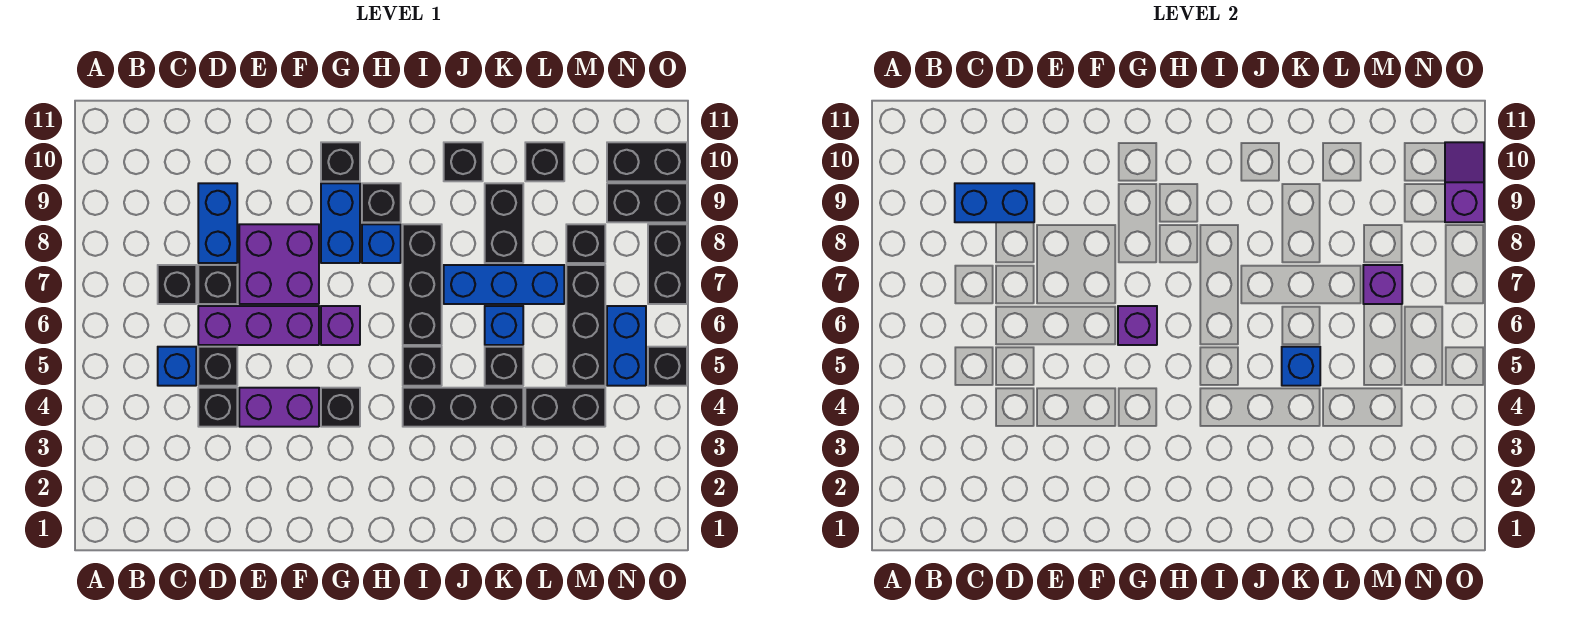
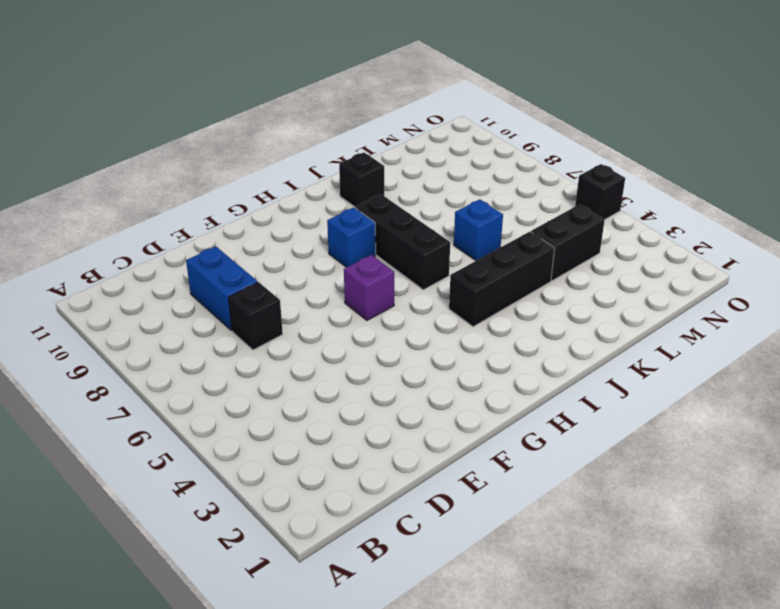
none -> blue brick C5 level 1
none -> black brick C7 level 1
none -> black brick D4 level 1
none -> black brick D5 level 1

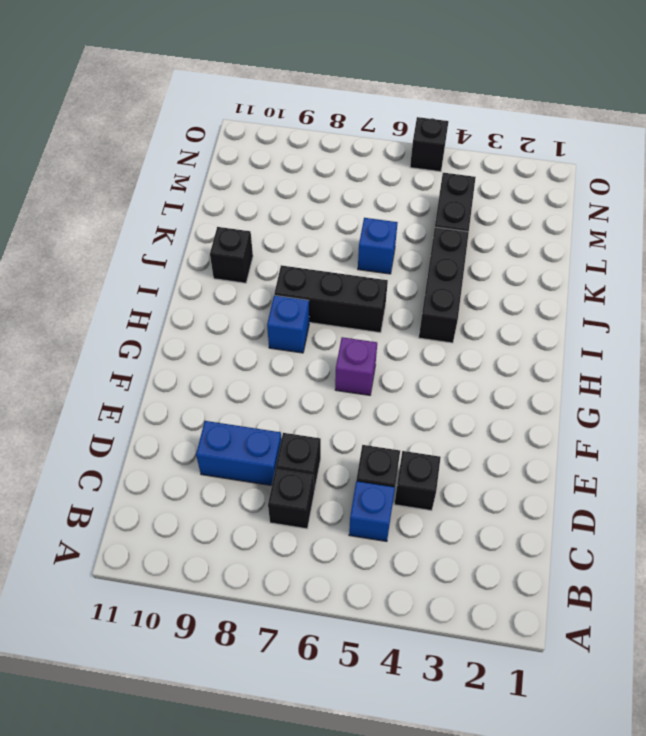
none -> purple brick D6:F6 level 1
none -> purple brick E4:F4 level 1
none -> purple brick E7:F8 level 1
none -> black brick G4 level 1

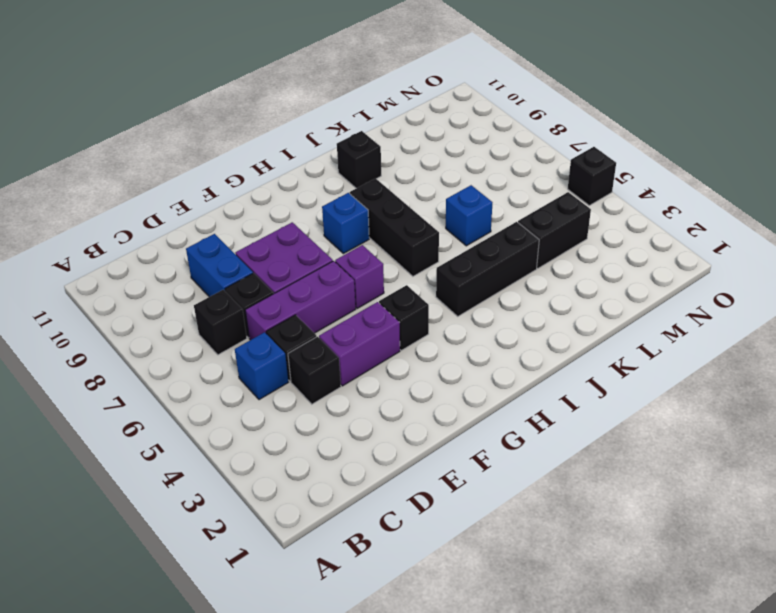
none -> blue brick G8:G9 level 1
none -> black brick G10 level 1
none -> black brick H9 level 1
none -> black brick I5 level 1

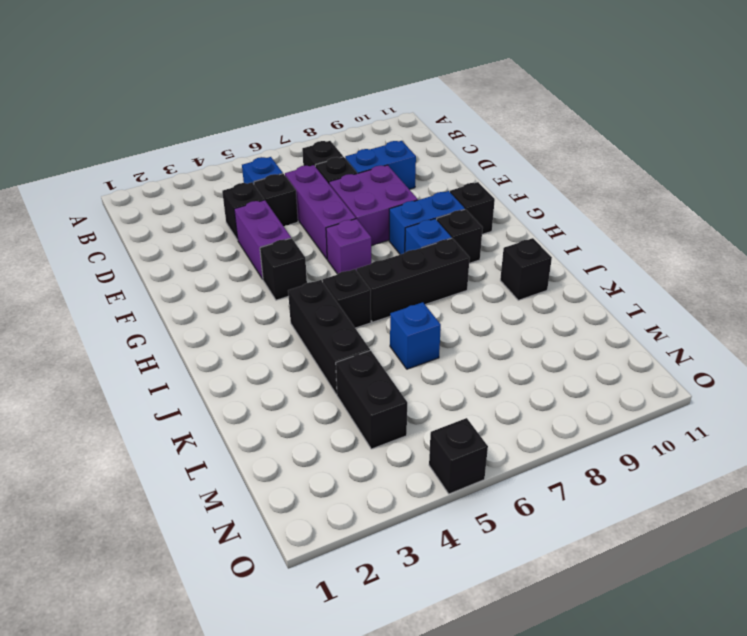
none -> blue brick J7:L7 level 1
none -> black brick K5 level 1
none -> black brick K8:K9 level 1
none -> black brick L10 level 1

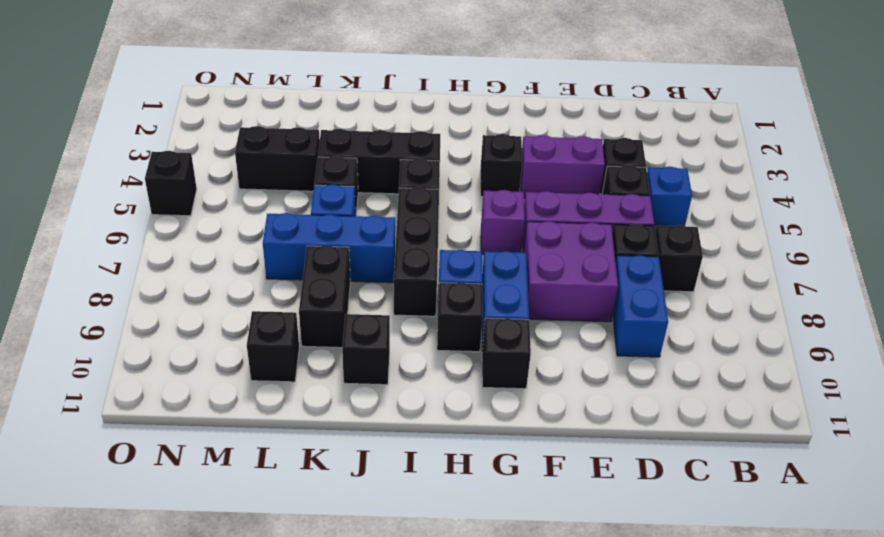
none -> black brick M5:M7 level 1
none -> black brick M8 level 1
none -> blue brick N5:N6 level 1
none -> black brick N9:O9 level 1

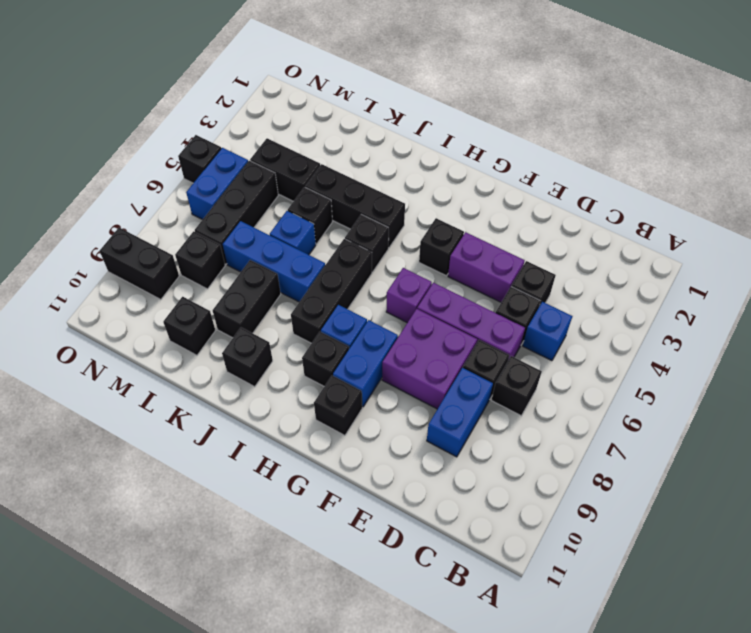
none -> black brick N10:O10 level 1
none -> black brick O7:O8 level 1
none -> blue brick C9:D9 level 2
none -> purple brick G6 level 2

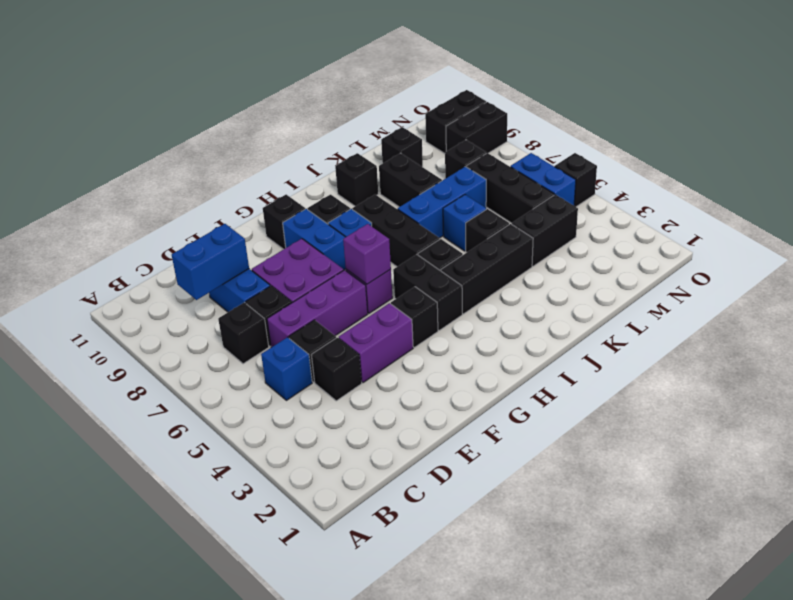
black brick H4:H5 level 1 -> black brick O7:O8 level 1
none -> blue brick K5 level 2
none -> purple brick M7 level 2
none -> purple slope O9:O10 level 2 top 9

